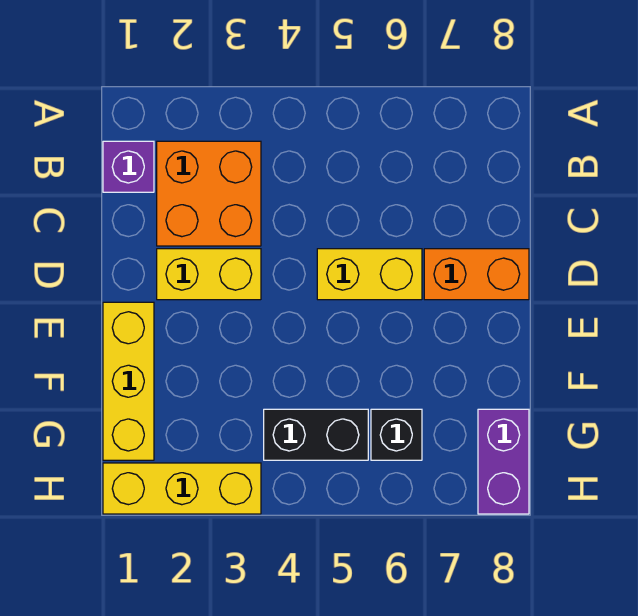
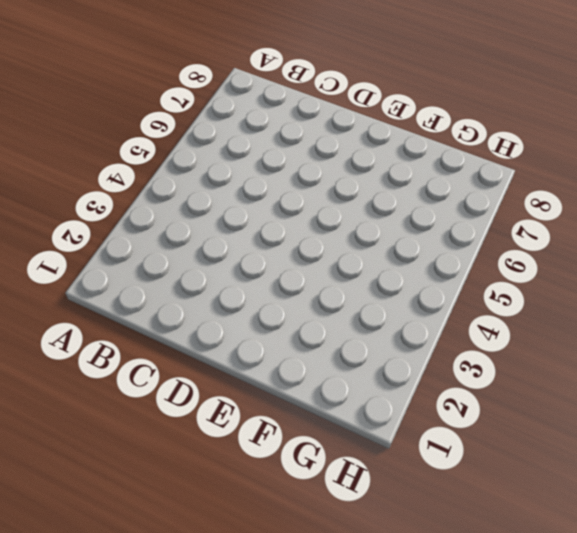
none -> purple brick B1 level 1
none -> orange brick B2:C3 level 1

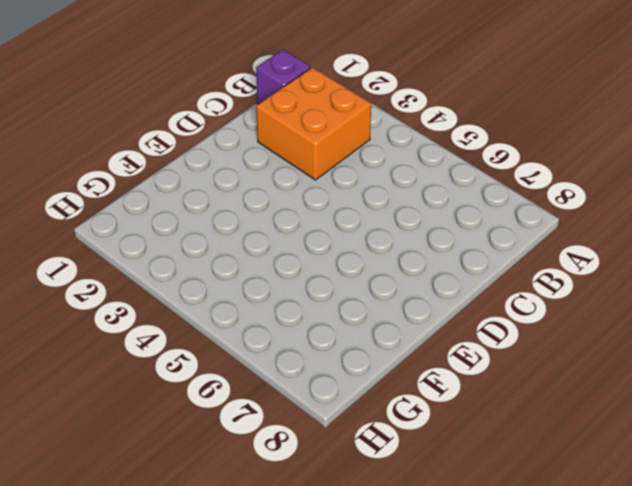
none -> yellow brick D2:D3 level 1
none -> yellow brick D5:D6 level 1

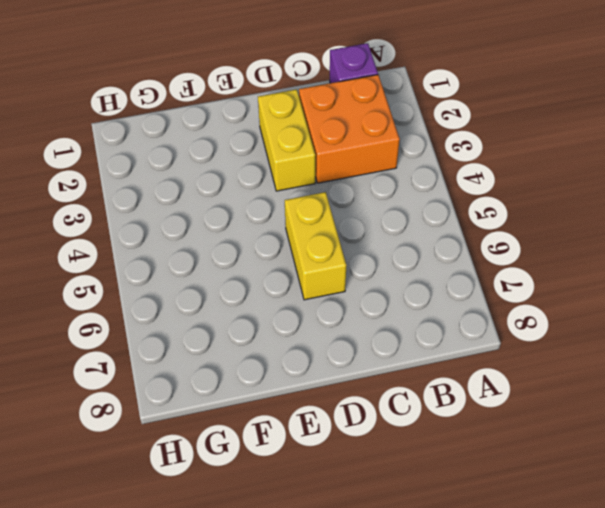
none -> orange brick D7:D8 level 1
none -> yellow brick E1:G1 level 1

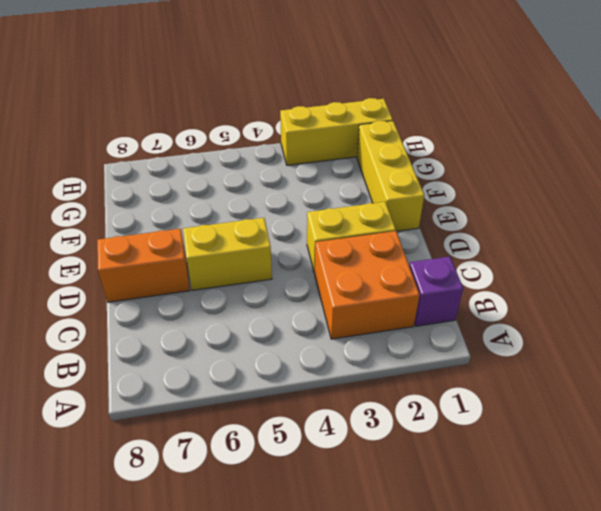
none -> black brick G4:G5 level 1
none -> black brick G6 level 1

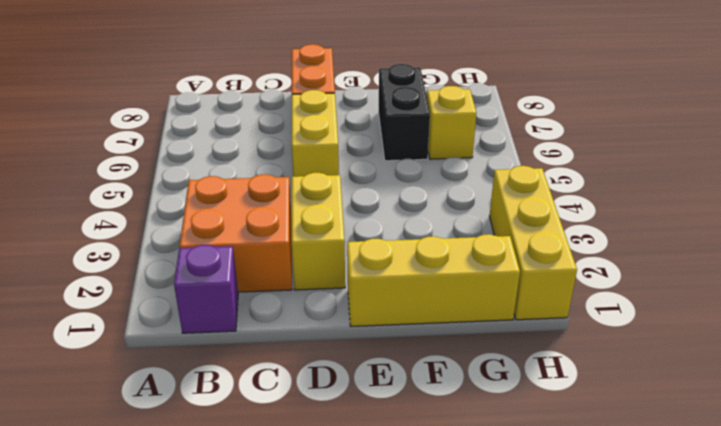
black brick F6:F7 level 1 -> black brick G4:G5 level 1
yellow brick G6 level 1 -> black brick G6 level 1
none -> purple brick G8:H8 level 1

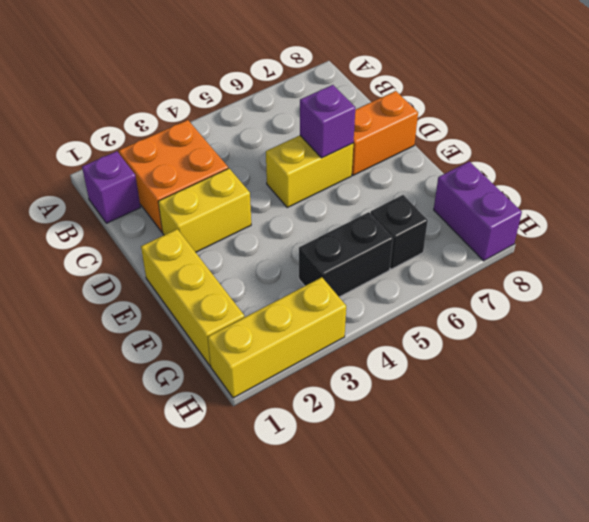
purple brick D6 level 2 -> none

